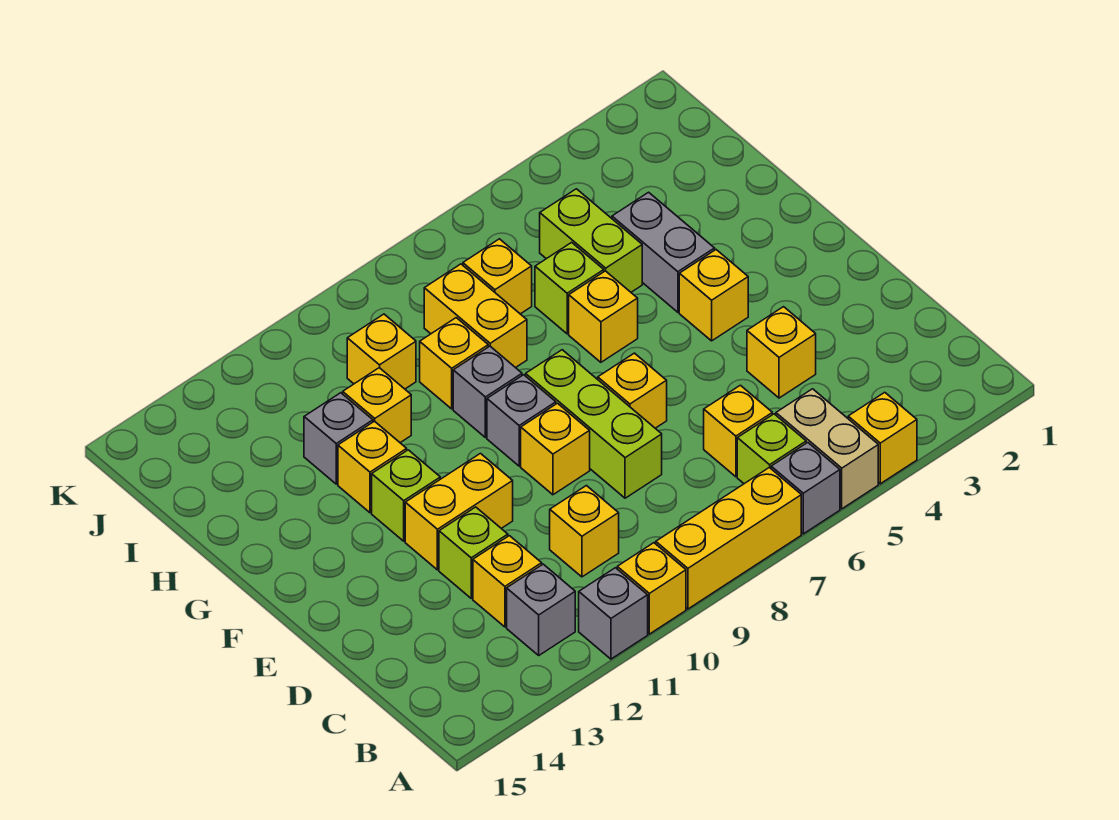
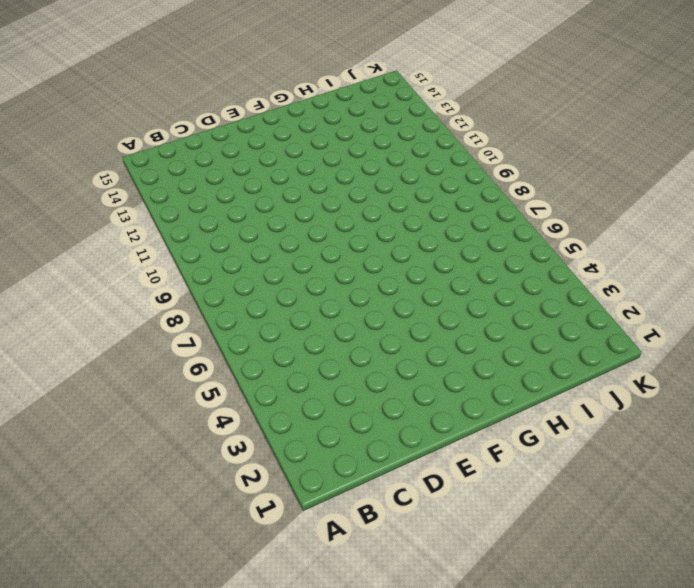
none -> yellow brick A4 level 1
none -> tan brick A5:B5 level 1
none -> grey brick A6 level 1
none -> yellow brick A7:A9 level 1

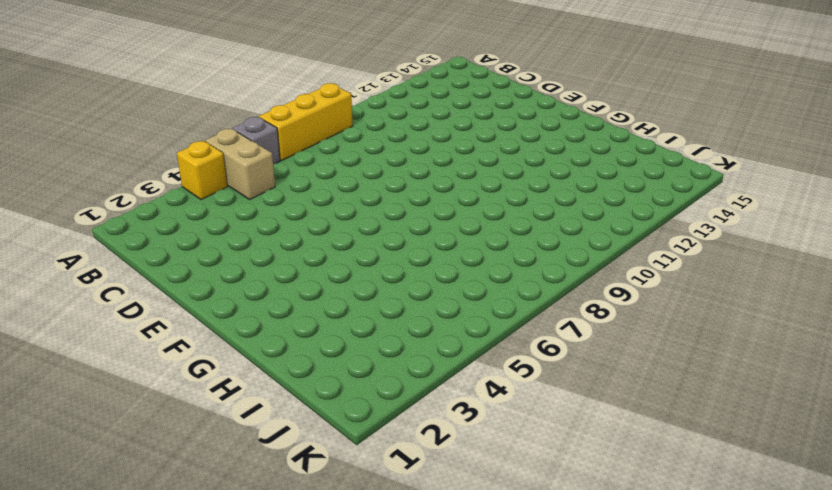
none -> yellow brick A10 level 1
none -> grey brick A11 level 1
none -> lime brick B6 level 1
none -> grey brick B12 level 1

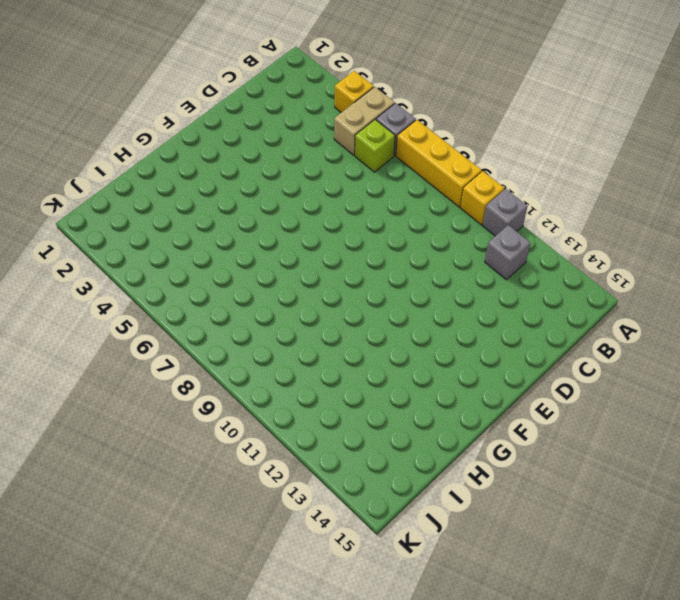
none -> yellow brick C6 level 1
none -> yellow brick C10 level 1
none -> yellow brick C12 level 1
none -> yellow brick D4 level 1

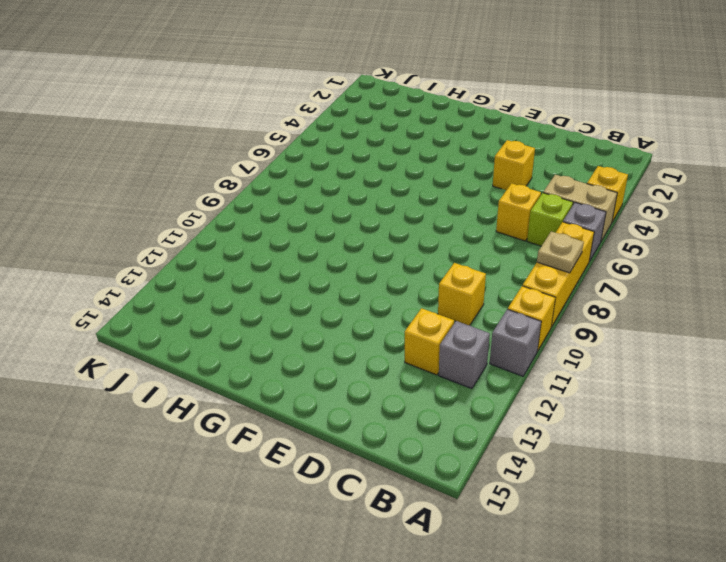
tan plate A8 level 2 -> none
none -> lime brick D8:F8 level 1
none -> lime brick D12 level 1
none -> yellow brick E7 level 1
none -> yellow brick E9 level 1

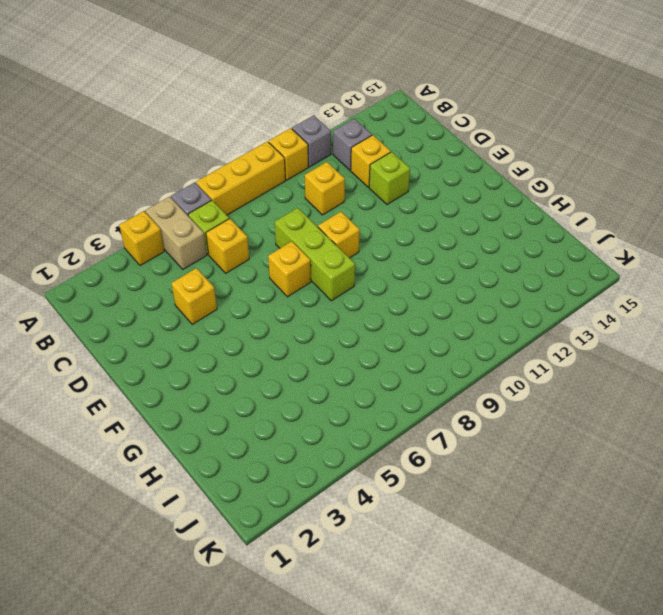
none -> yellow brick E11:E12 level 1
none -> yellow brick F4 level 1
none -> grey brick F9 level 1
none -> lime brick F12 level 1

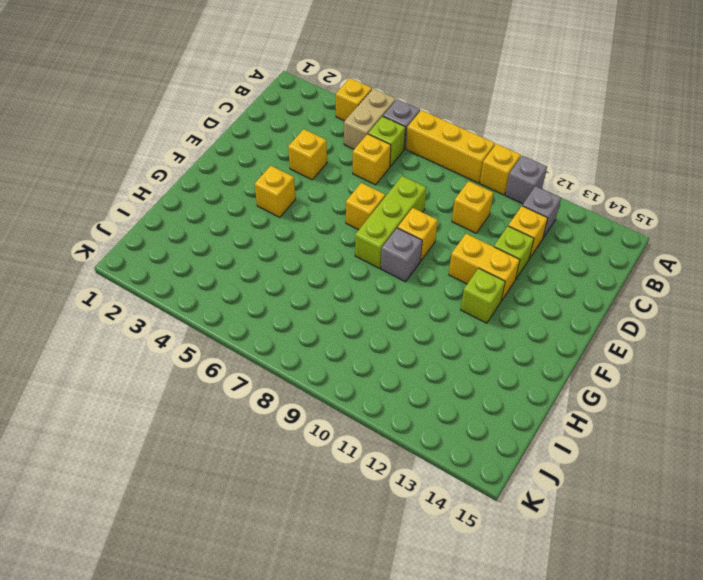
none -> grey brick G4:H4 level 1
none -> yellow brick G6 level 1
none -> grey brick G9 level 1
none -> yellow brick G12 level 1

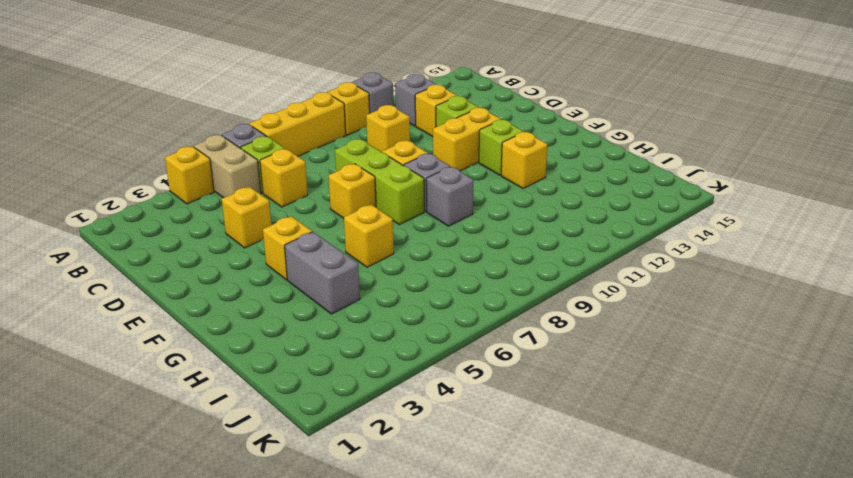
none -> lime brick H5:I5 level 1
none -> lime brick H6 level 1
none -> yellow brick H8:I8 level 1
none -> yellow brick H9 level 1

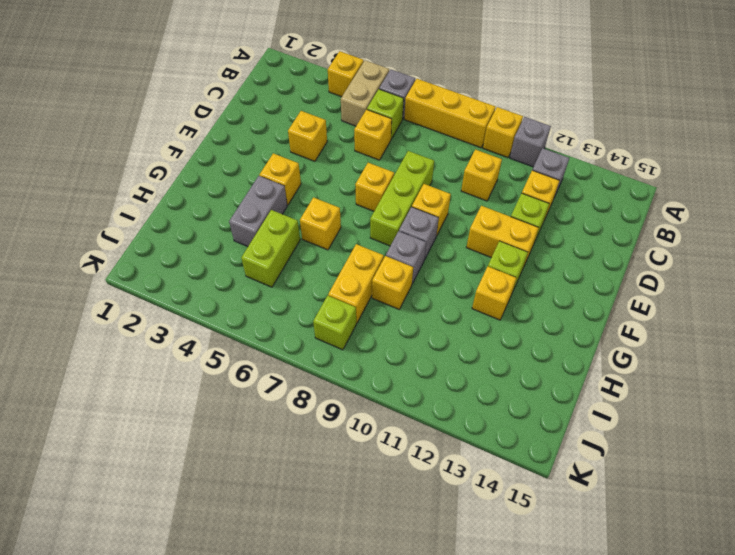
lime brick J8 level 1 -> lime brick H6 level 1
none -> yellow brick H11 level 1
none -> grey brick H12 level 1
none -> yellow brick I7 level 1
none -> yellow brick I10 level 1

